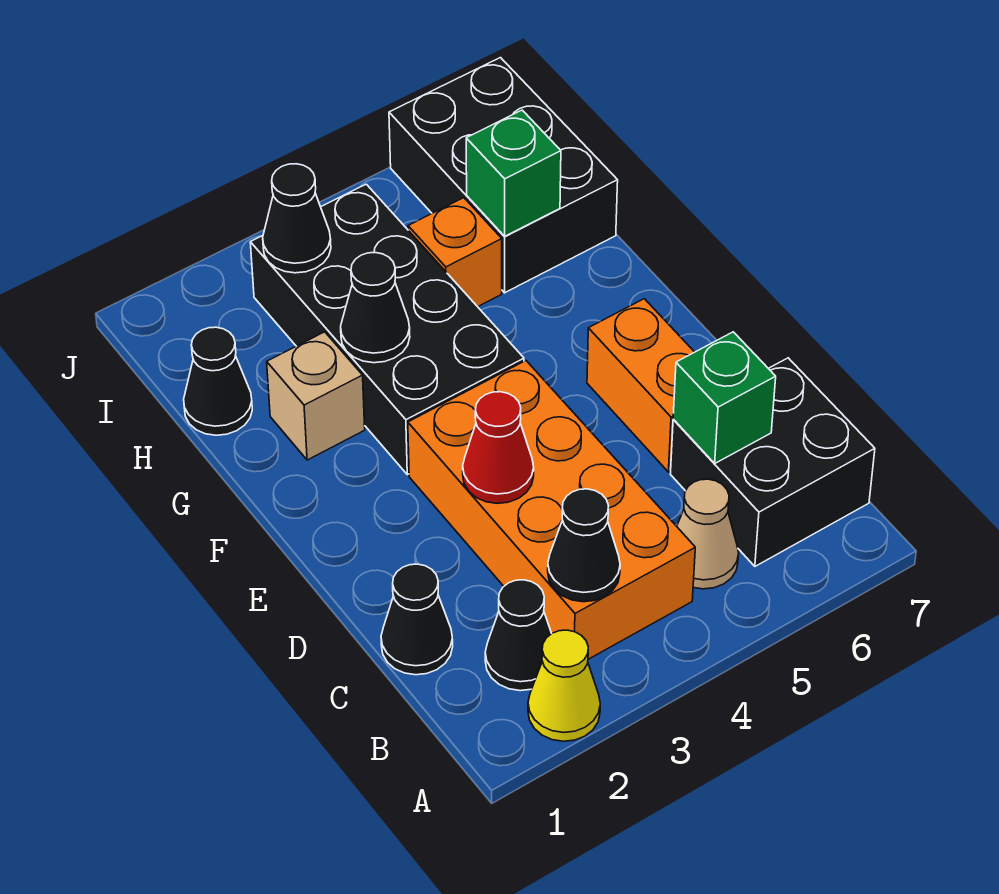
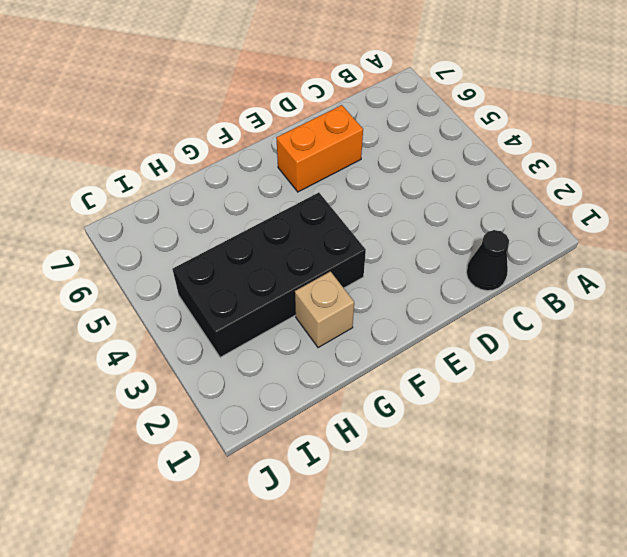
none -> yellow cone A2 level 1
none -> black cone B2 level 1
none -> orange brick B3:E4 level 1

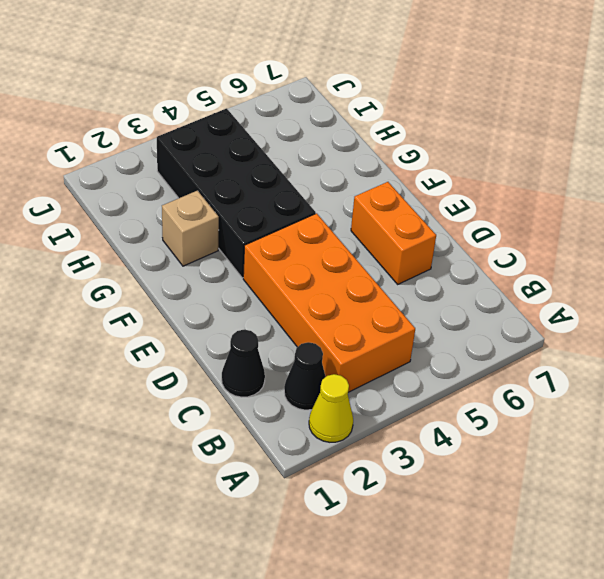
none -> tan cone B5 level 1
none -> black brick B6:C7 level 1
none -> black cone H1 level 1

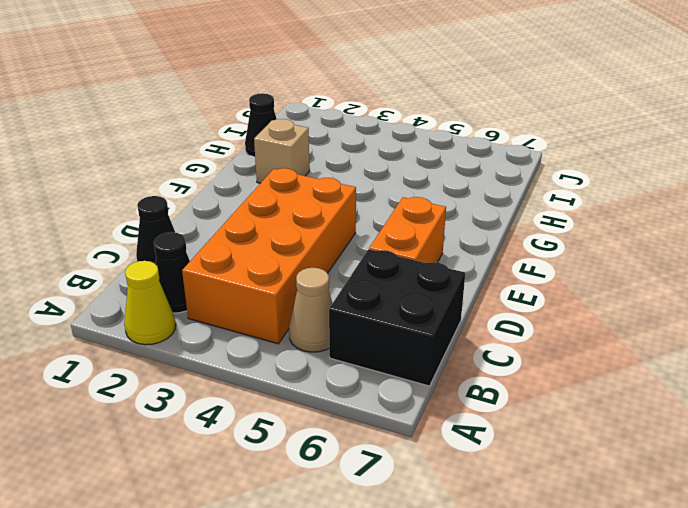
none -> black brick F3:I4 level 1
none -> orange brick H5 level 1
none -> black brick H6:J7 level 1

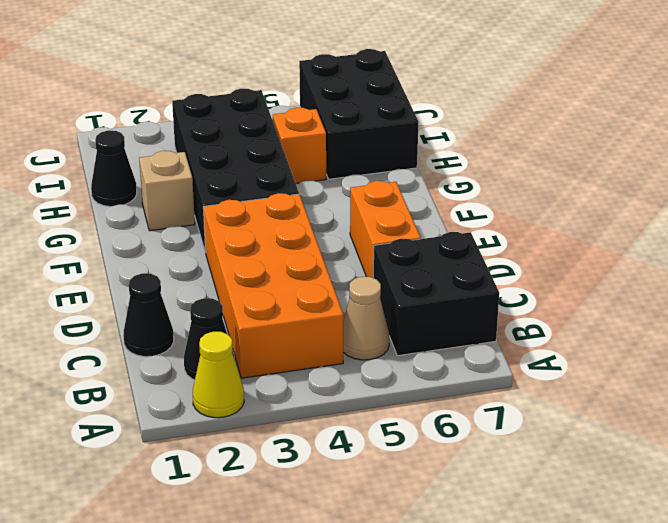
none -> black cone B3 level 2
none -> green brick C6 level 2
none -> red cone D3 level 2

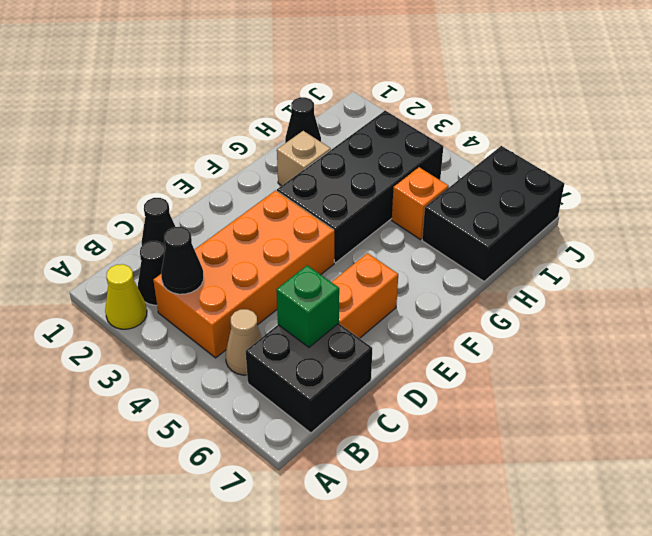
none -> red cone D3 level 2
none -> black cone G3 level 2
none -> green brick H6 level 2

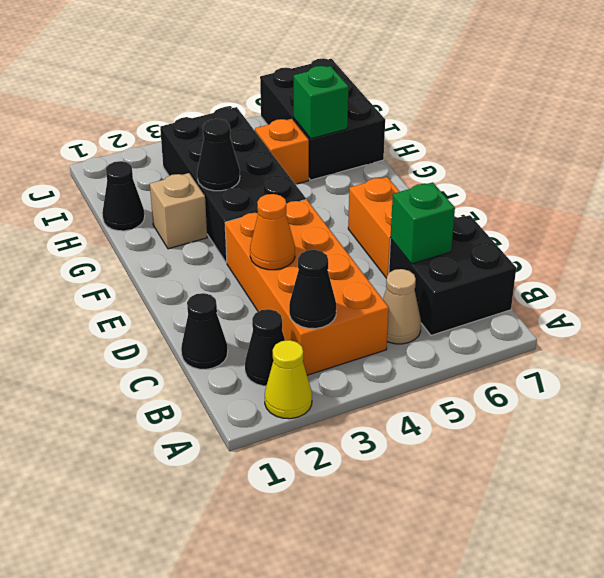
orange cone D3 level 2 -> red cone D3 level 2
none -> black cone I3 level 2

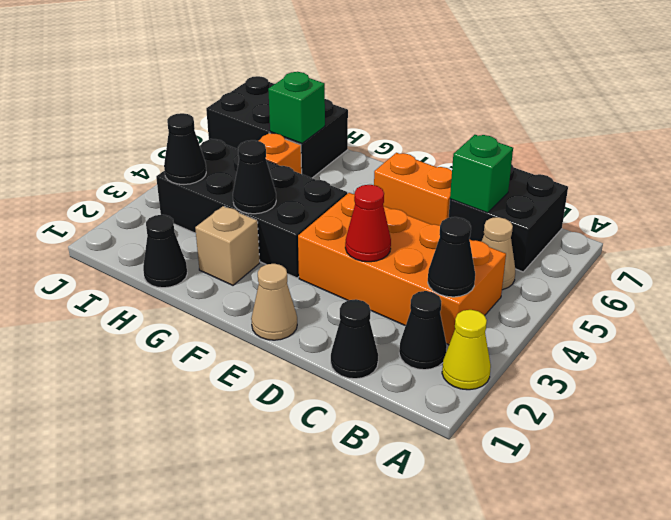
tan cone E1 level 1 -> none

